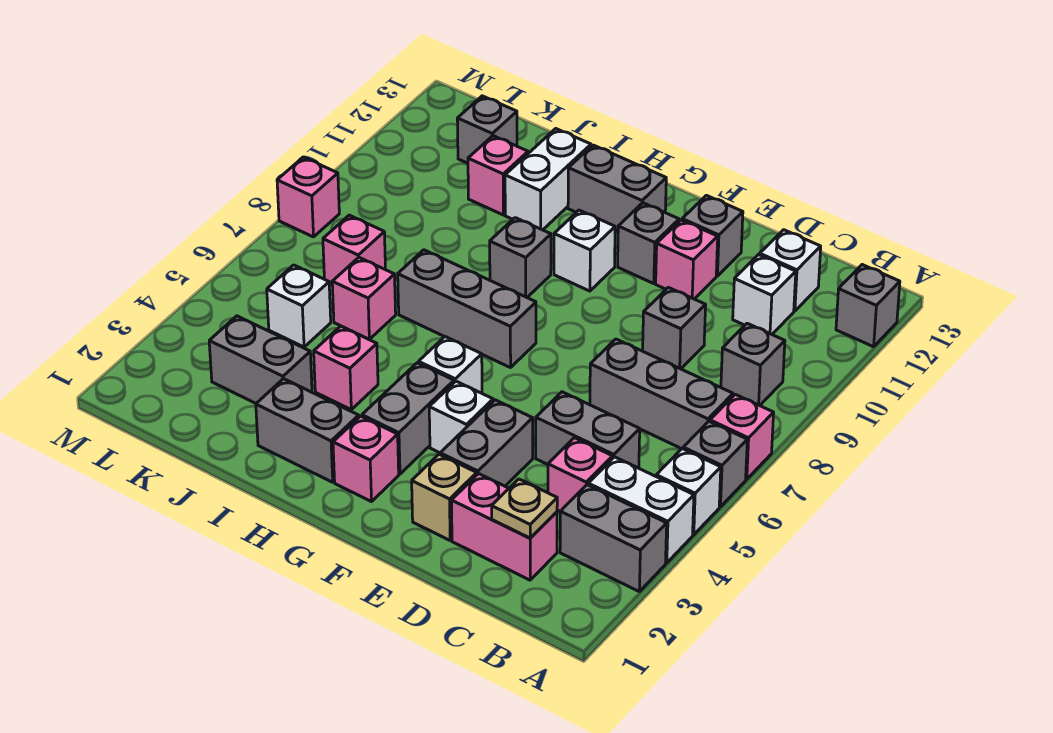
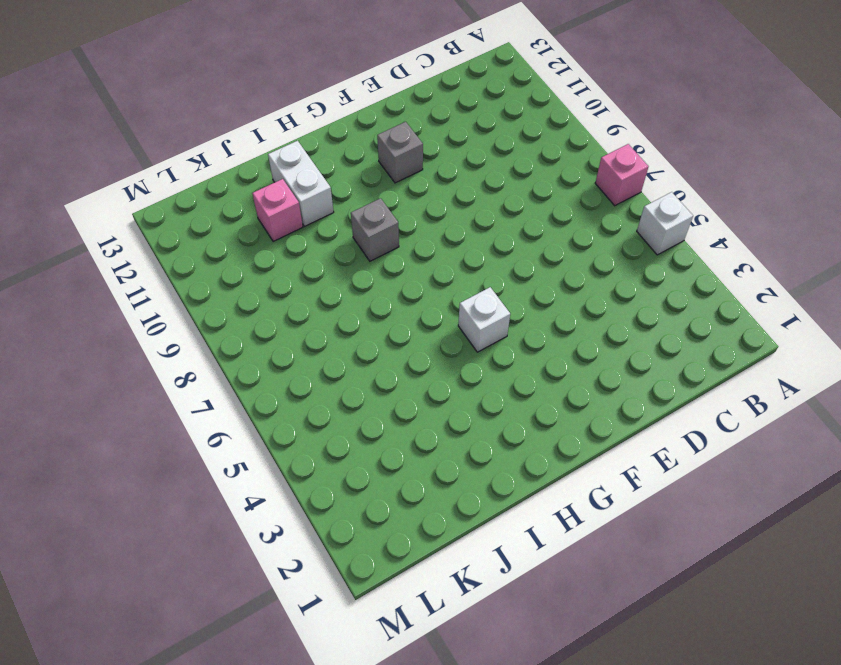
none -> grey brick A3:B3 level 1
none -> white brick A4:B4 level 1
none -> grey brick A6 level 1
none -> grey brick A12 level 1

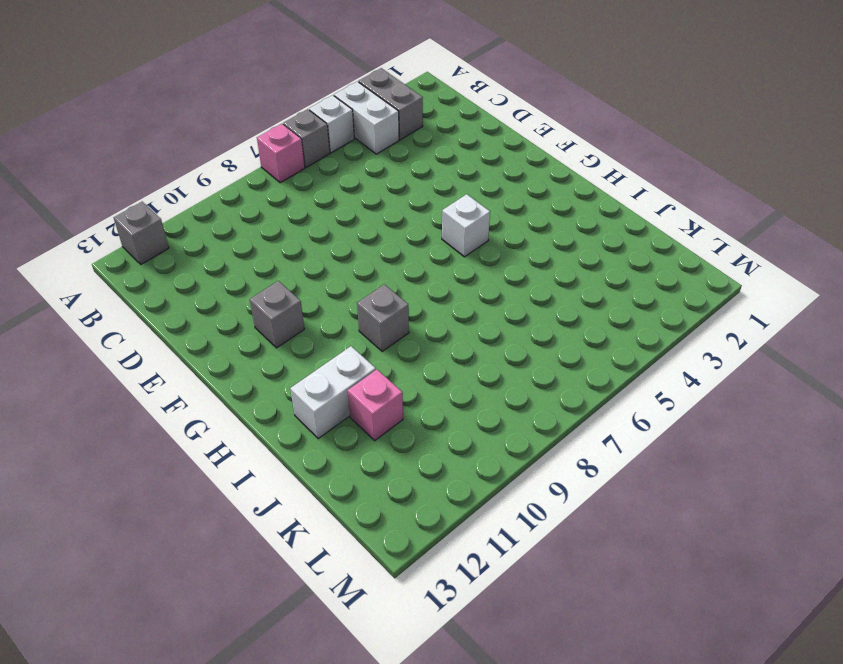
none -> grey brick B7:D7 level 1
none -> grey brick B9 level 1
none -> pink brick C2:D2 level 1
none -> pink brick C4 level 1

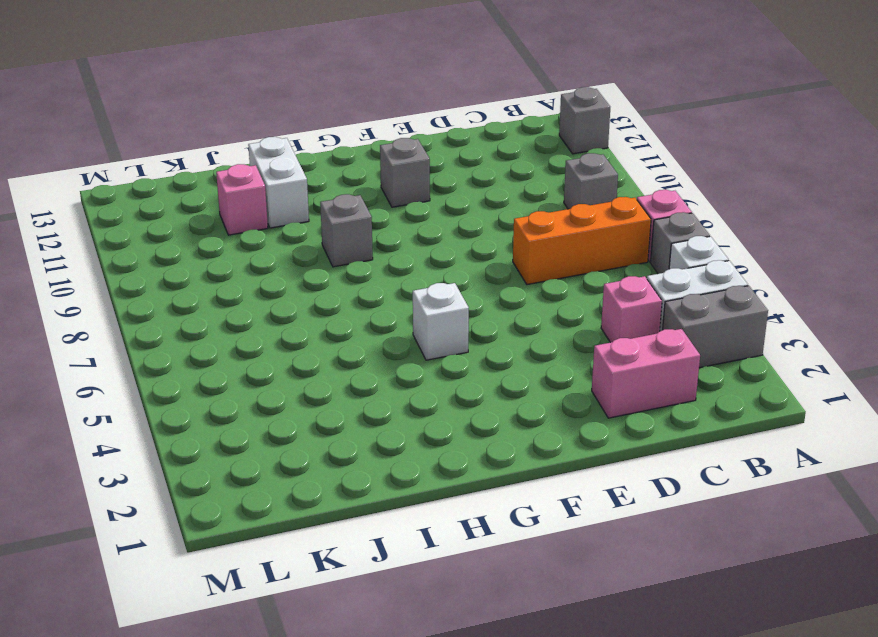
orange brick B7:D7 level 1 -> grey brick B7:D7 level 1
none -> grey brick C5:D5 level 1
none -> white brick C11 level 1
none -> white brick C12 level 1
none -> grey brick D9 level 1

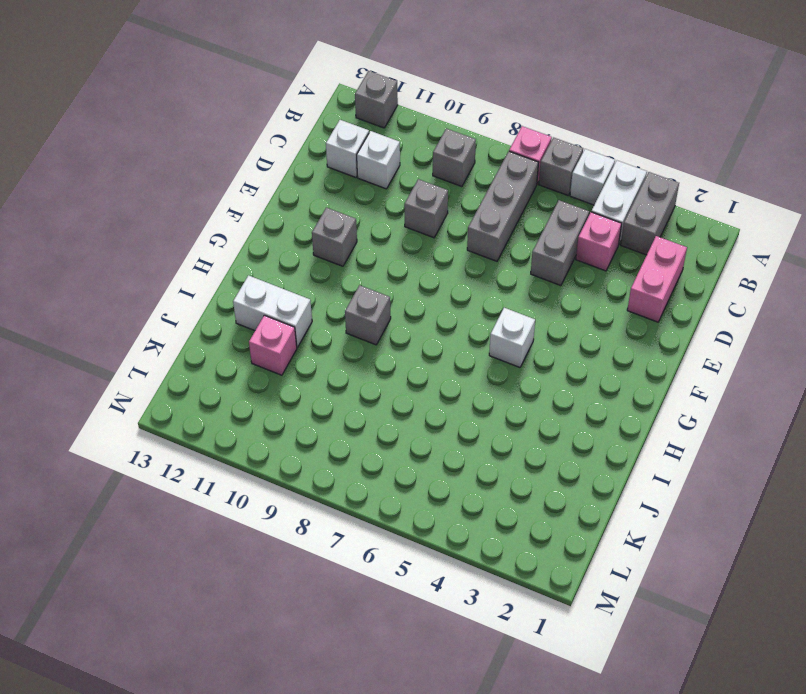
none -> tan brick E2 level 1
none -> grey brick E3:E4 level 1
none -> pink brick E11 level 1
none -> grey brick E12 level 1

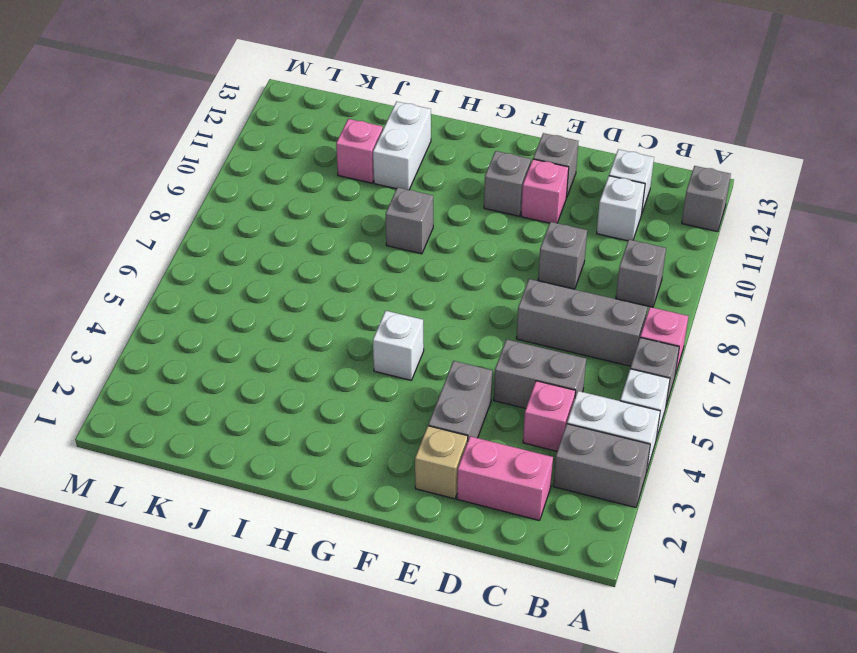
none -> white brick F4 level 1
none -> pink brick G2 level 1
none -> grey brick G3:G4 level 1
none -> grey brick G7:I7 level 1

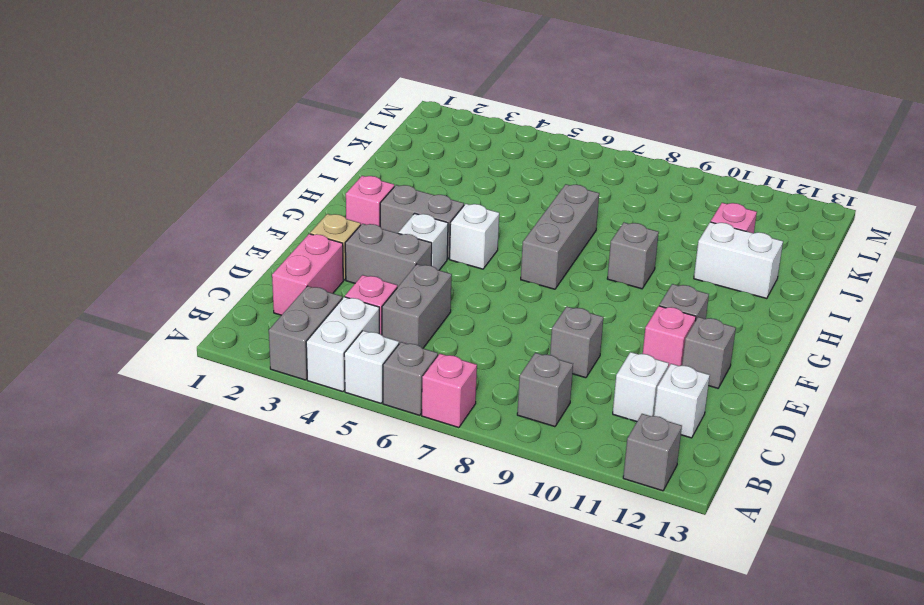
none -> grey brick B7:D7 level 1
none -> white brick G10 level 1
none -> grey brick G12:H12 level 1
none -> grey brick H2:I2 level 1

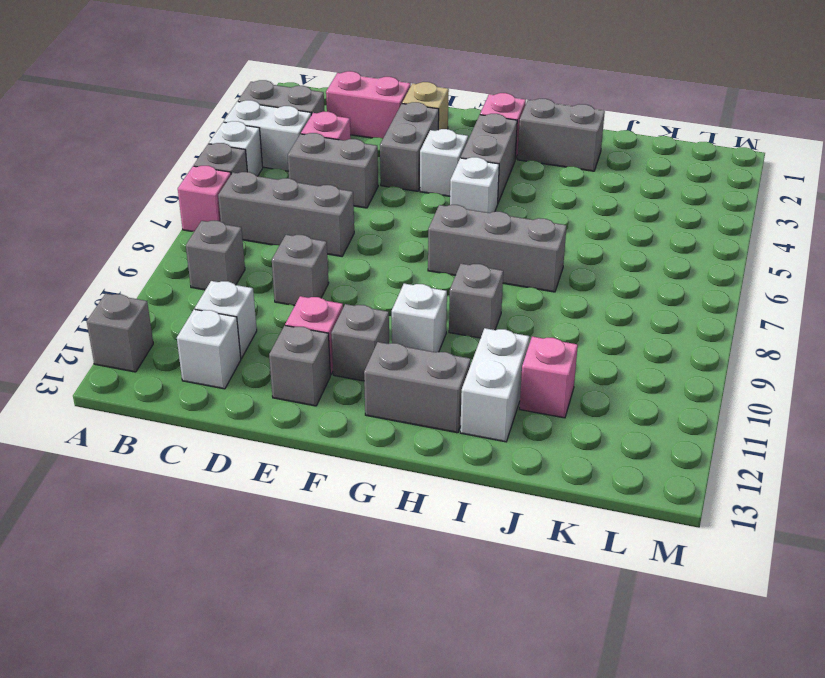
none -> pink brick I4 level 1
none -> grey brick J3:K3 level 1
none -> pink brick J6 level 1
none -> white brick K5 level 1

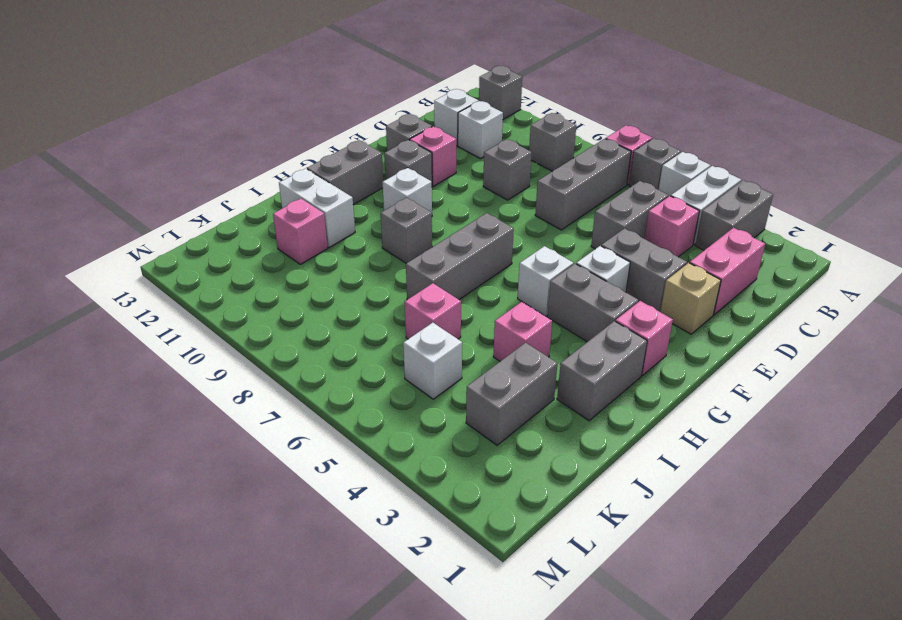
none -> pink brick K7 level 1
none -> grey brick K12 level 1
none -> pink brick M8 level 1
none -> tan plate C2 level 2

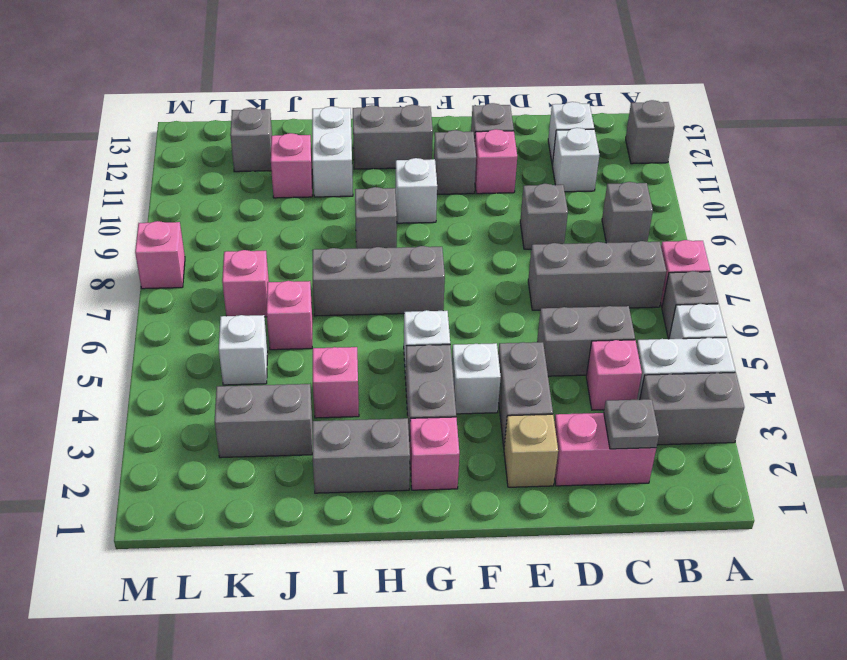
grey plate C2 level 2 -> tan plate C2 level 2

